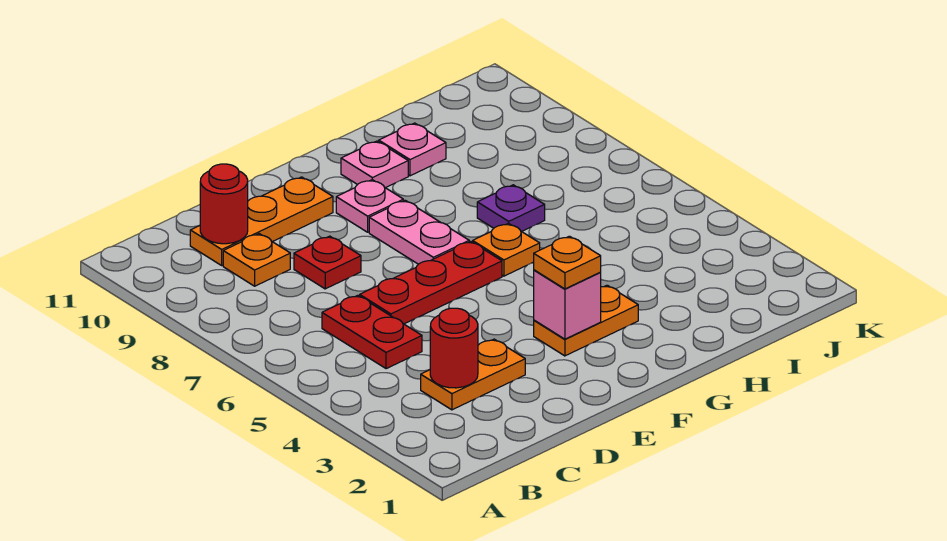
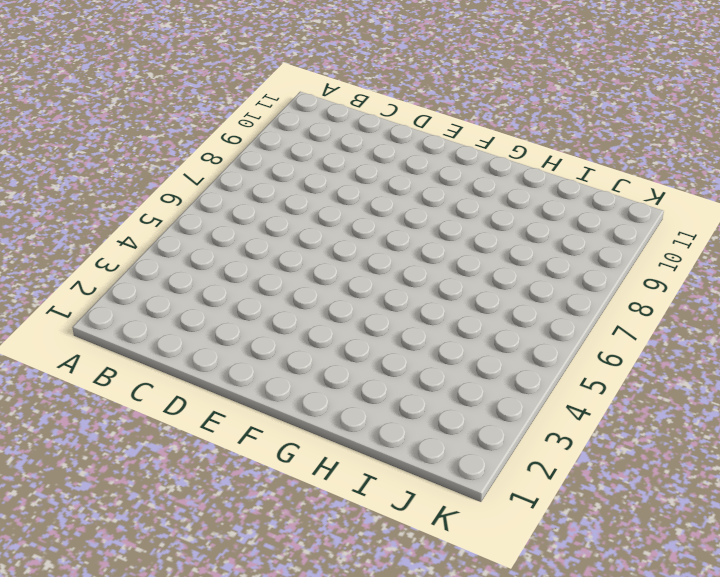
none -> orange plate C3:D3 level 1
none -> red plate C5:C6 level 1
none -> orange plate C9 level 1

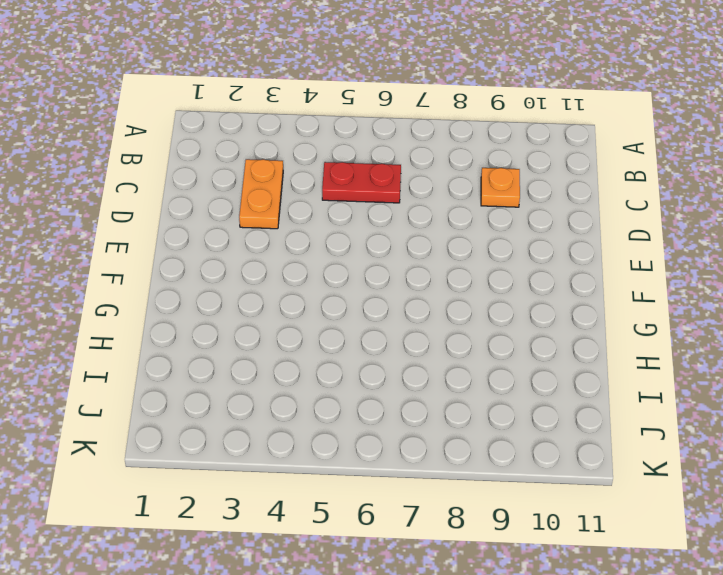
none -> orange plate C10:E10 level 1
none -> red plate D6:F6 level 1
none -> red plate D8 level 1

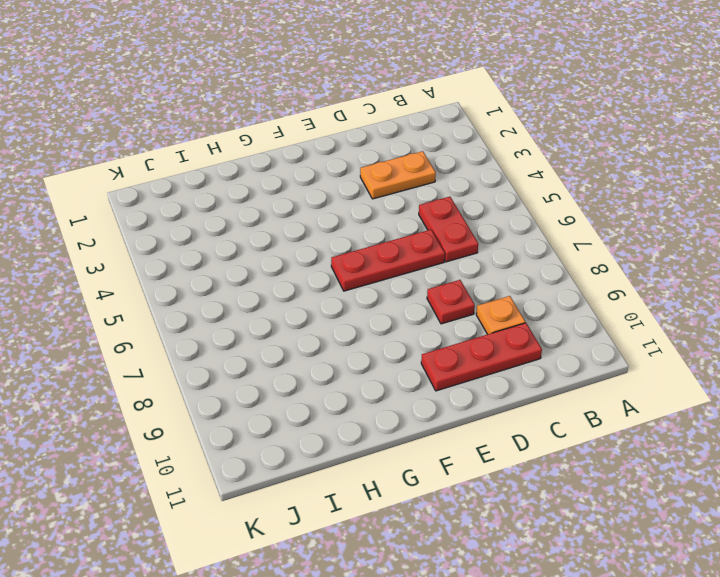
red plate C10:E10 level 1 -> orange plate C10:E10 level 1
none -> orange plate F3:G3 level 1
none -> pink plate F7:F8 level 1
none -> pink plate F9 level 1

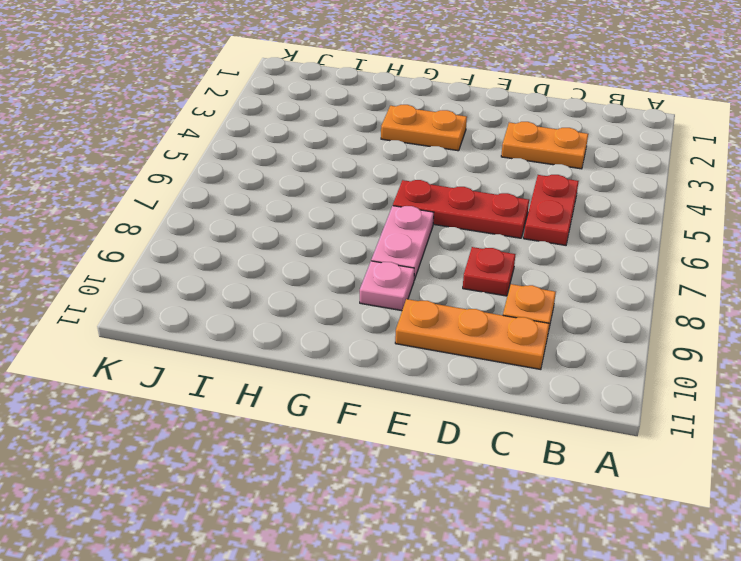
none -> orange plate G6 level 1
none -> pink plate G10 level 1
none -> purple plate H7 level 1

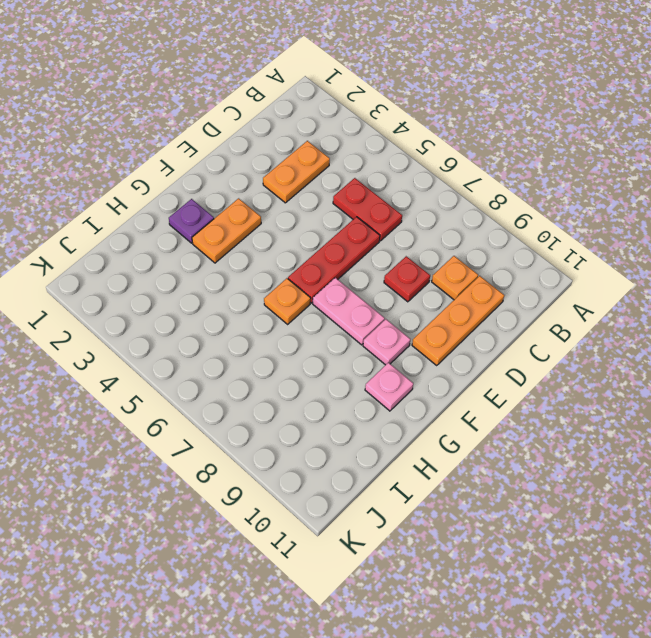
purple plate G2 level 1 -> purple plate H7 level 1
none -> pink plate H10 level 1
none -> red round brick C3 level 2
none -> red round brick C10 level 2

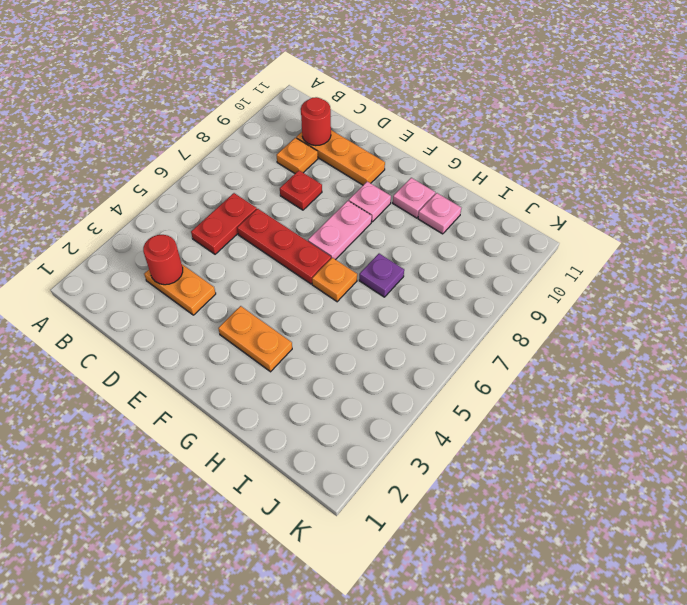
none -> pink brick F3 level 2
none -> orange plate F3 level 3

